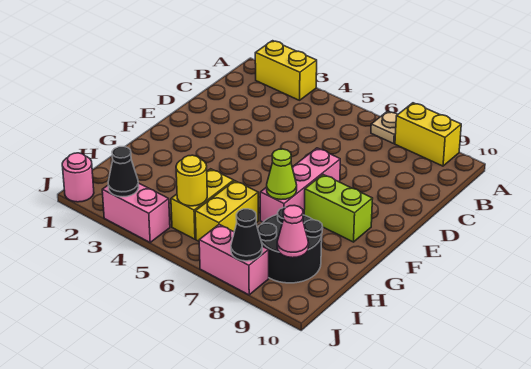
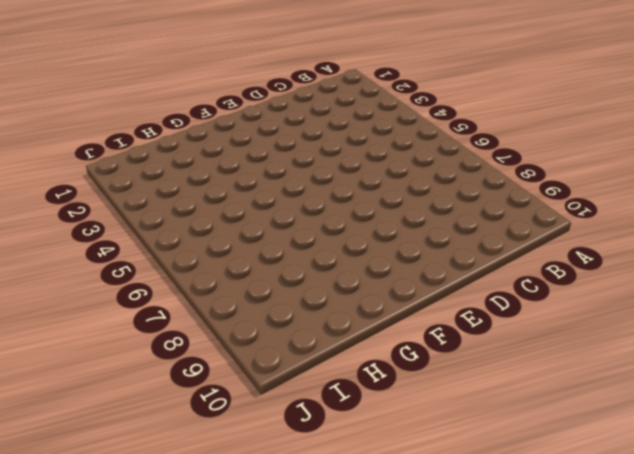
none -> yellow brick A2:A3 level 1
none -> tan plate A7 level 1
none -> yellow brick A8:A9 level 1

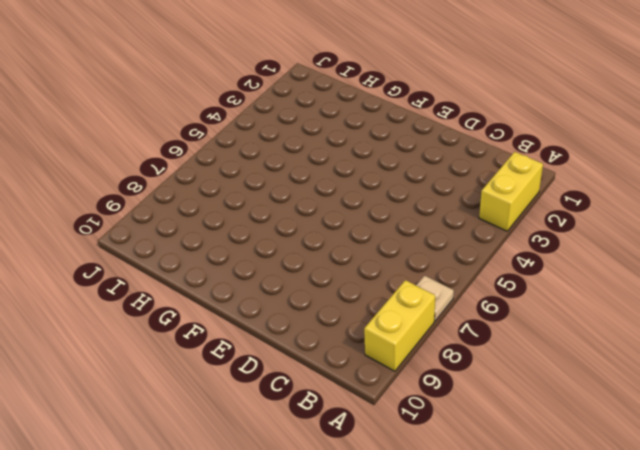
none -> pink brick E7:G7 level 1
none -> lime brick F8:F9 level 1
none -> yellow brick H5:I5 level 1

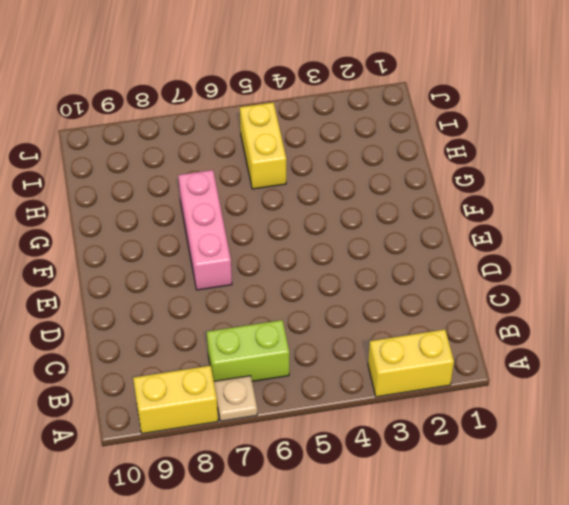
lime brick B6:B7 level 1 -> lime brick F8:F9 level 1
none -> yellow brick H6:I6 level 1
none -> black round brick H8:I9 level 1
none -> pink round brick J1 level 1

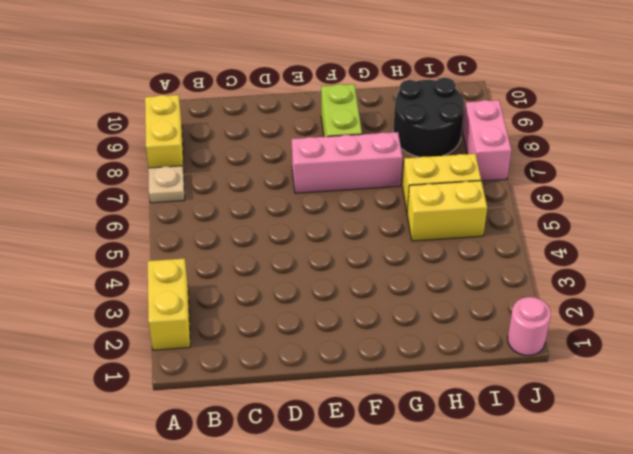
none -> pink brick J3:J4 level 1
none -> lime cone G7 level 2
none -> yellow round brick I5 level 2

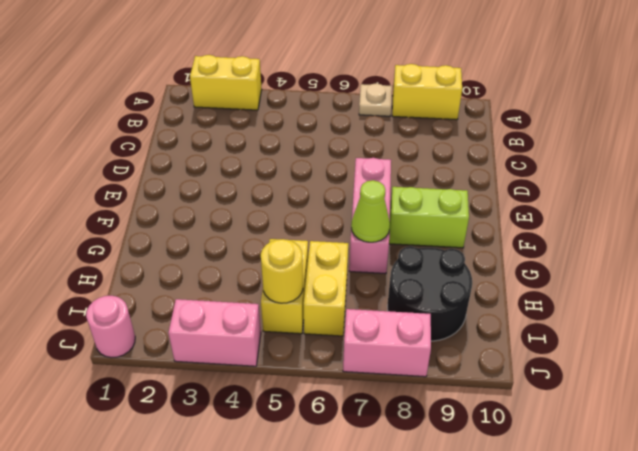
none -> pink cone I9 level 2
none -> black cone J3 level 2
none -> black cone J8 level 2

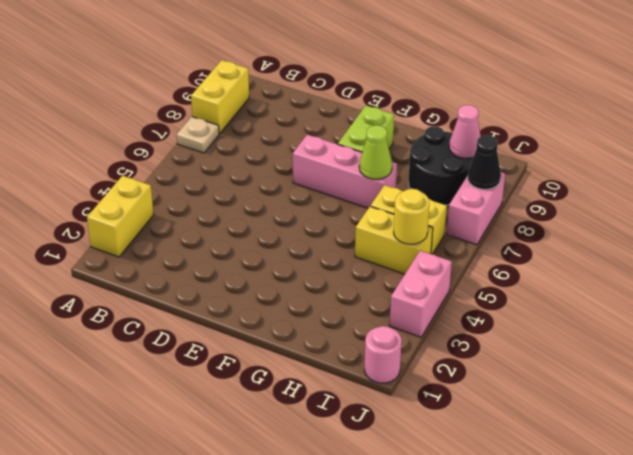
none -> black cone J3 level 2

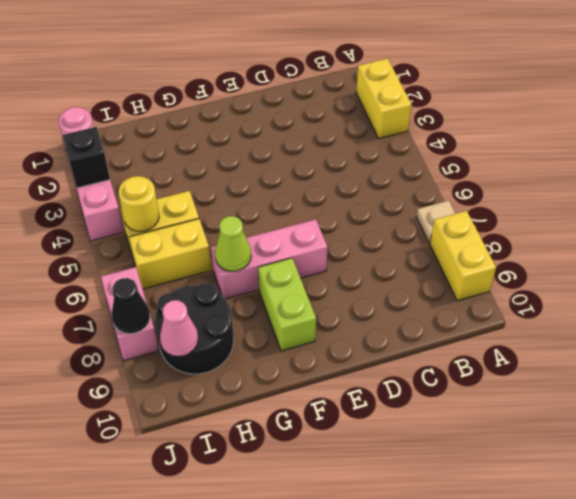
black brick J3 level 2 -> black cone J3 level 2

